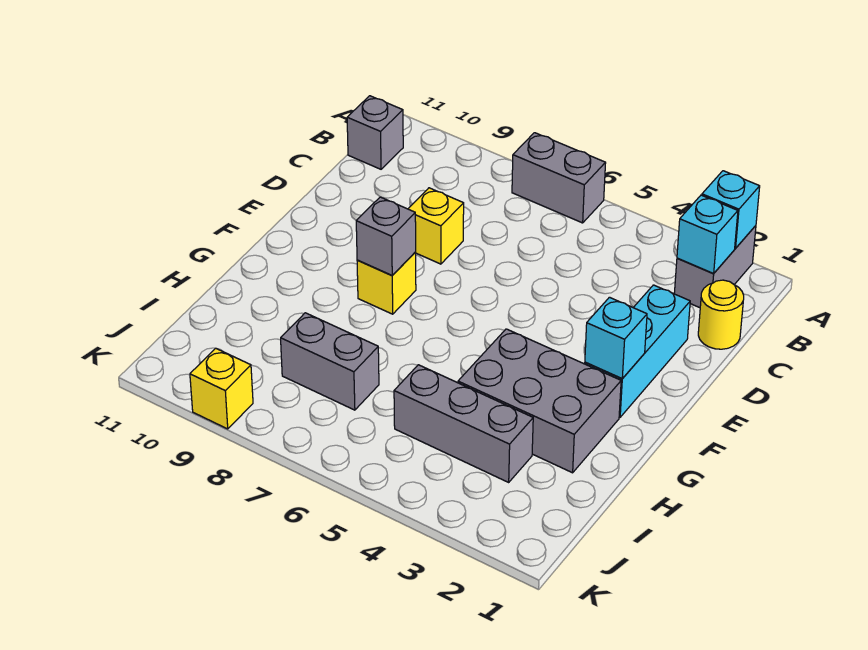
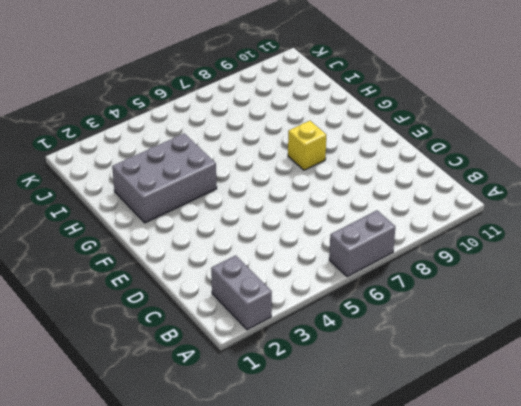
none -> grey brick B11 level 1
none -> yellow round brick C1 level 1
none -> cyan brick D2:F2 level 1

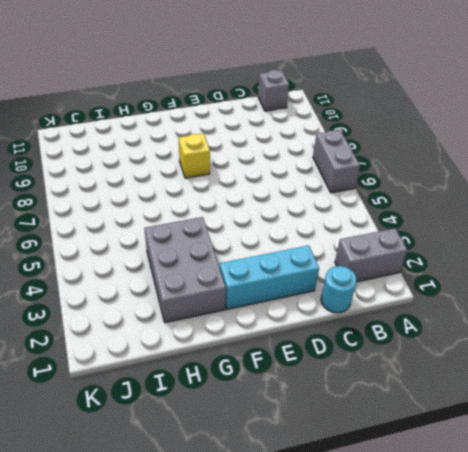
cyan round brick C1 level 1 -> yellow round brick C1 level 1
none -> yellow brick D8 level 1
none -> grey brick I3:I5 level 1
none -> grey brick I7:I8 level 1

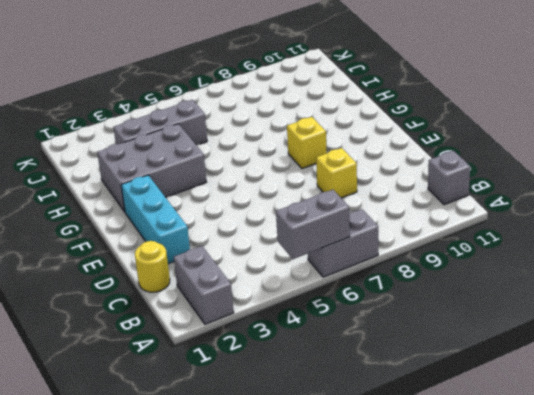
grey brick A5:A6 level 2 -> grey brick I7:I8 level 1
none -> yellow brick K9 level 1
none -> cyan brick A2 level 2
none -> cyan brick B2 level 2

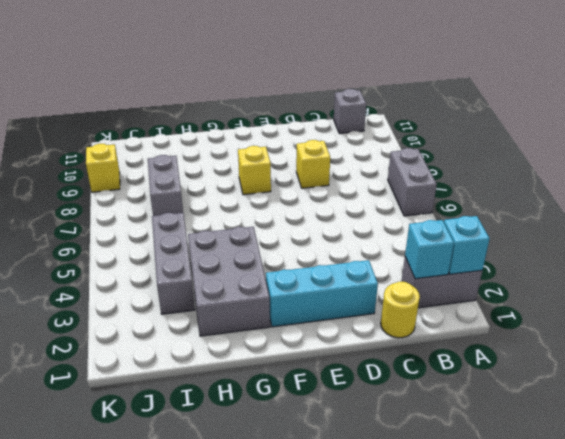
none -> cyan brick F2 level 2
none -> grey brick F8 level 2

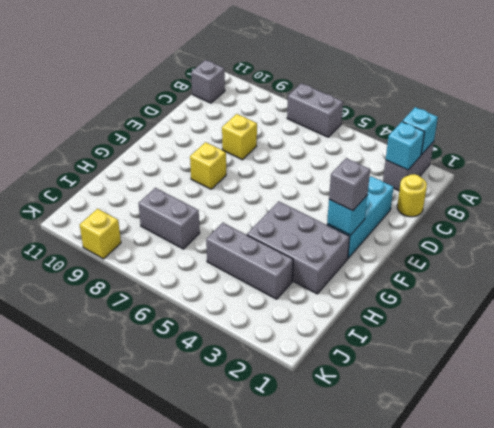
grey brick F2 level 3 -> grey brick F8 level 2

